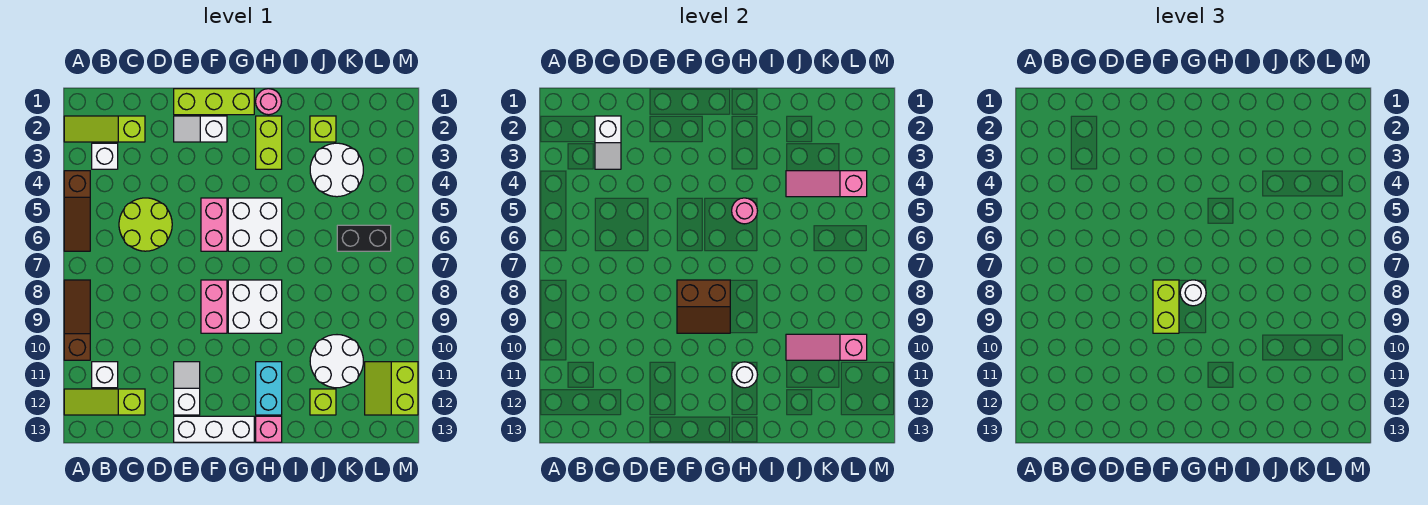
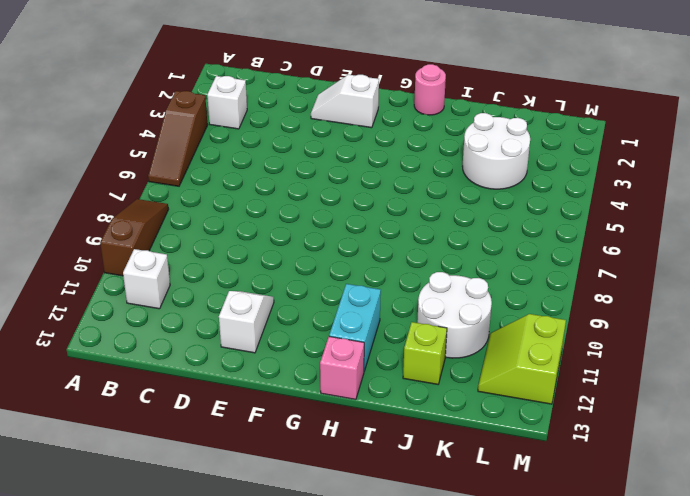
none -> lime slope A2:C2 level 1 top C
none -> lime slope A12:C12 level 1 top C
none -> lime round brick C5:D6 level 1
none -> lime brick E1:G1 level 1

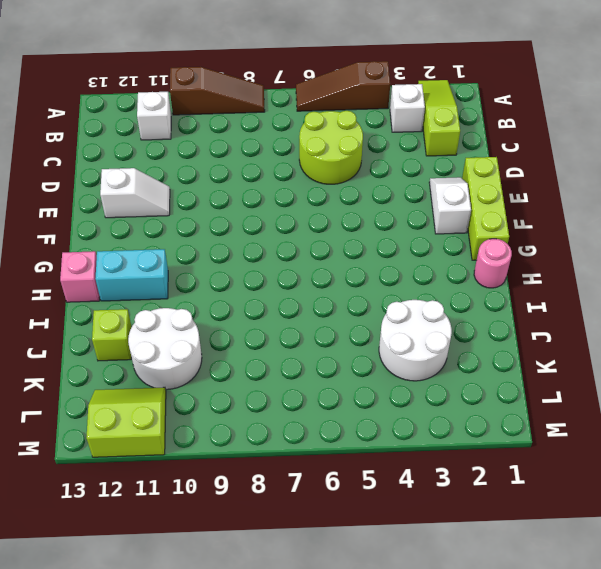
none -> lime slope A12:C12 level 1 top C
none -> white brick E13:G13 level 1
none -> pink brick F5:F6 level 1
none -> pink brick F8:F9 level 1

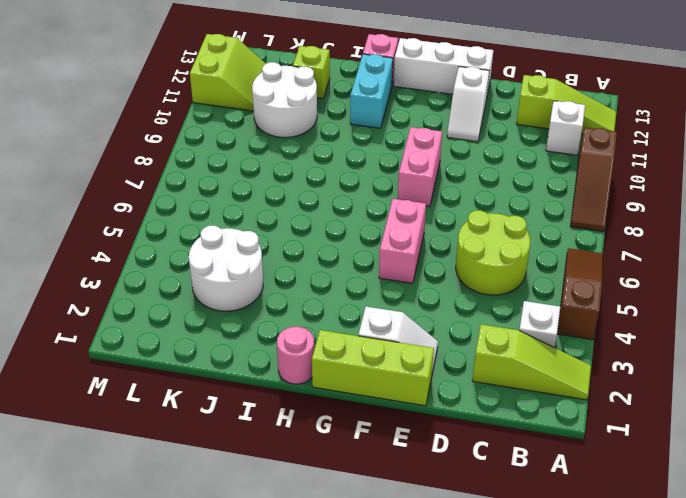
none -> white brick G5:H6 level 1
none -> white brick G8:H9 level 1
none -> lime brick H2:H3 level 1
none -> lime brick J2 level 1

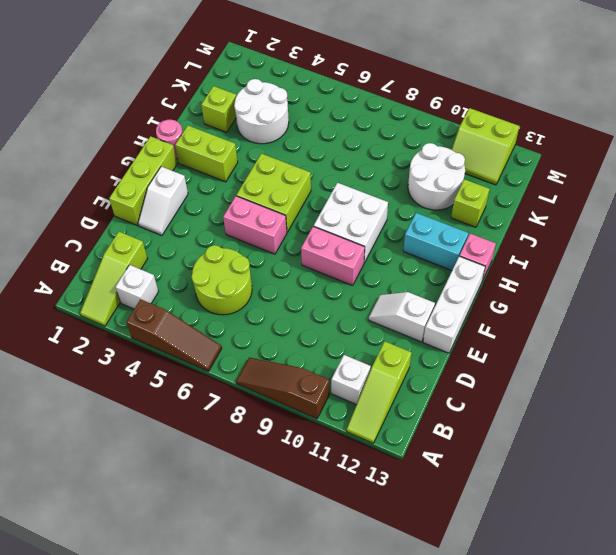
lime brick G5:H6 level 1 -> white brick G5:H6 level 1
none -> black brick K6:L6 level 1
none -> white slope C2:C3 level 2 top 2
none -> brown slope F8:G9 level 2 top 8
none -> pink round brick H5 level 2

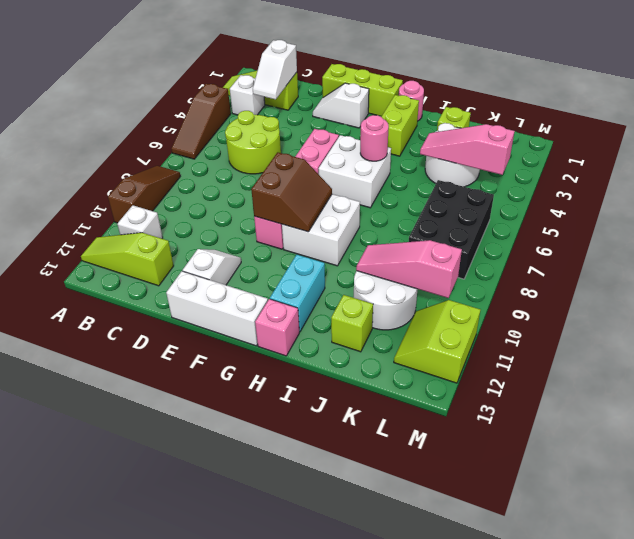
brown slope F8:G9 level 2 top F -> brown slope F8:G9 level 2 top 8
black brick K6:L8 level 1 -> black brick K6:L6 level 1
none -> white round brick H11 level 2
none -> lime brick F8:F9 level 3
none -> white round brick G8 level 3

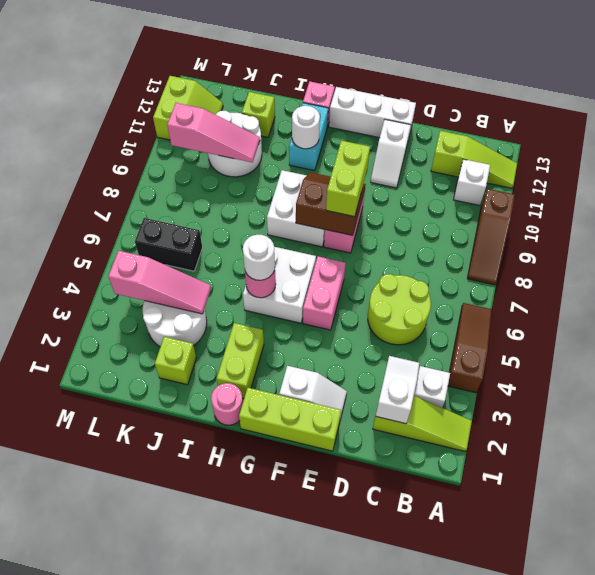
white round brick H5 level 3 -> white round brick G8 level 3

